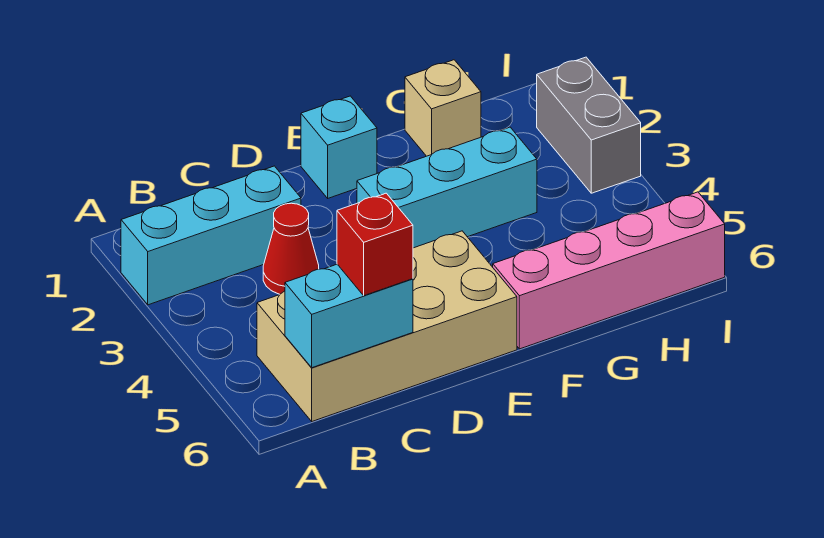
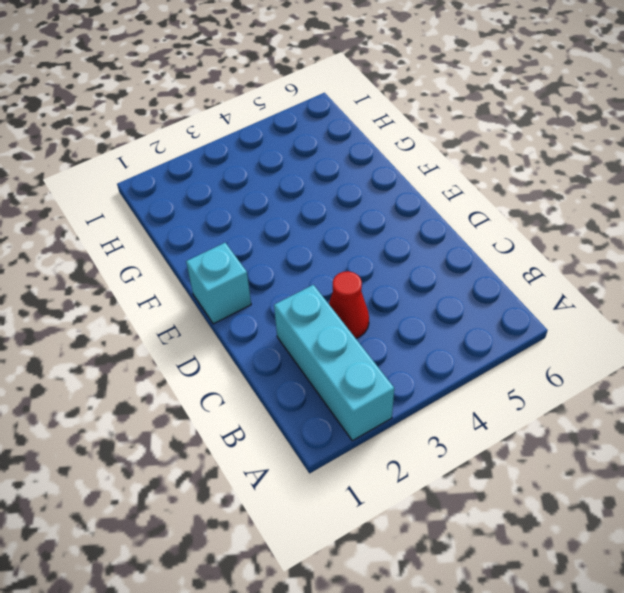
none -> tan brick B5:E6 level 1
none -> cyan brick E3:G3 level 1

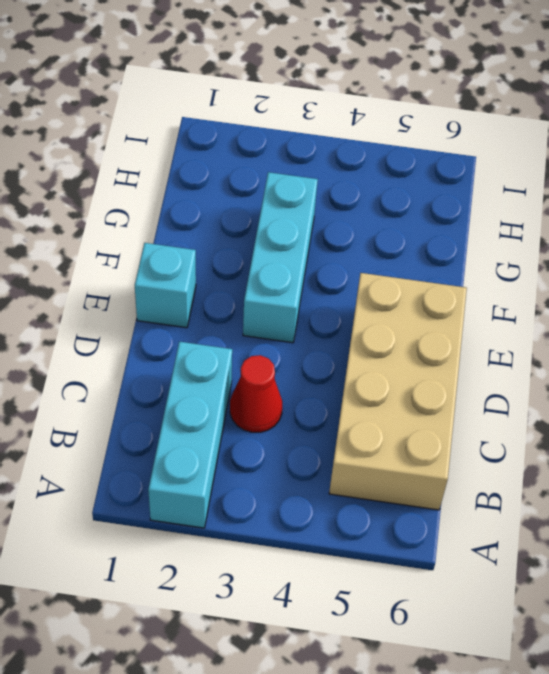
none -> pink brick F6:I6 level 1
none -> tan brick G1 level 1

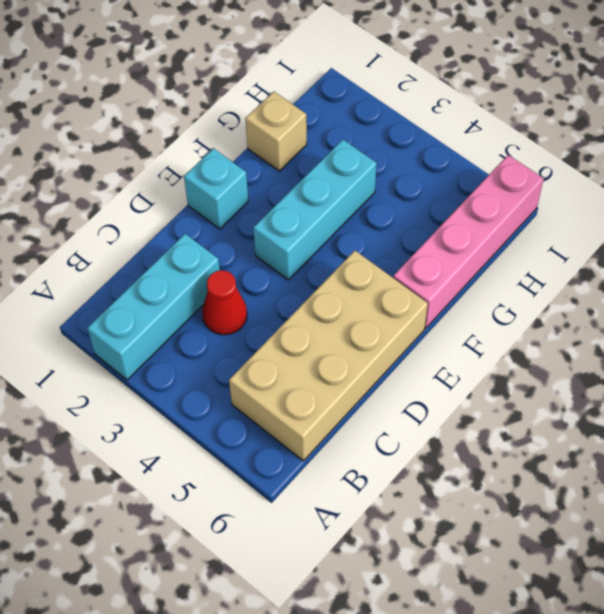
none -> grey brick I2:I3 level 1
none -> cyan brick B6:C6 level 2

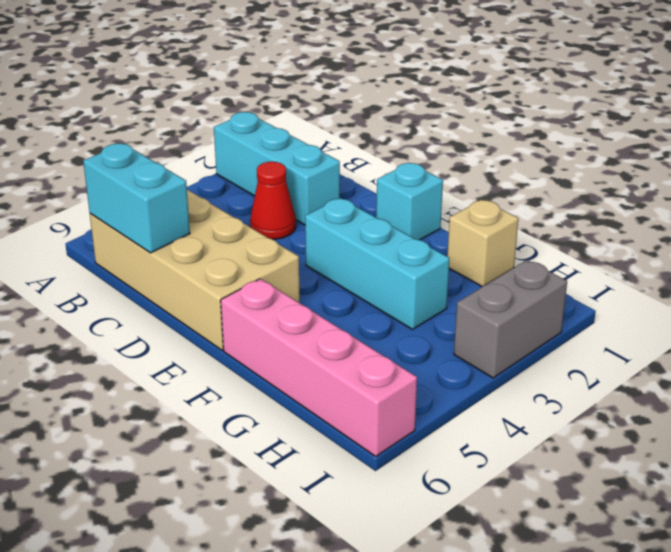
none -> red brick C6 level 3

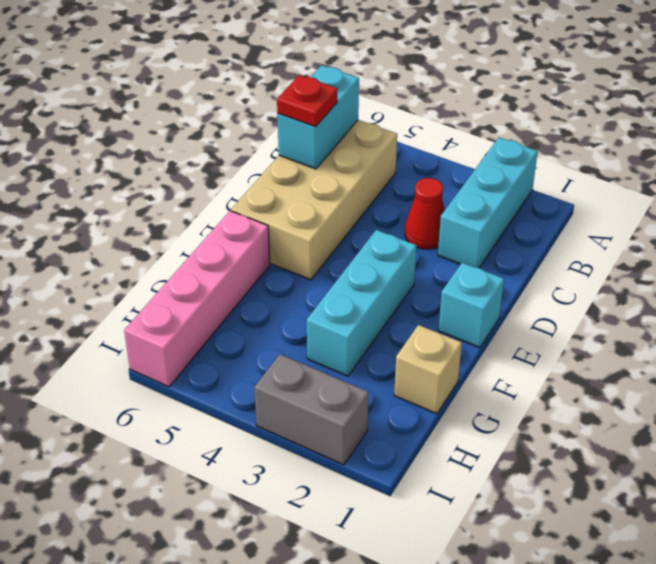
red plate C6 level 3 -> red brick C6 level 3

